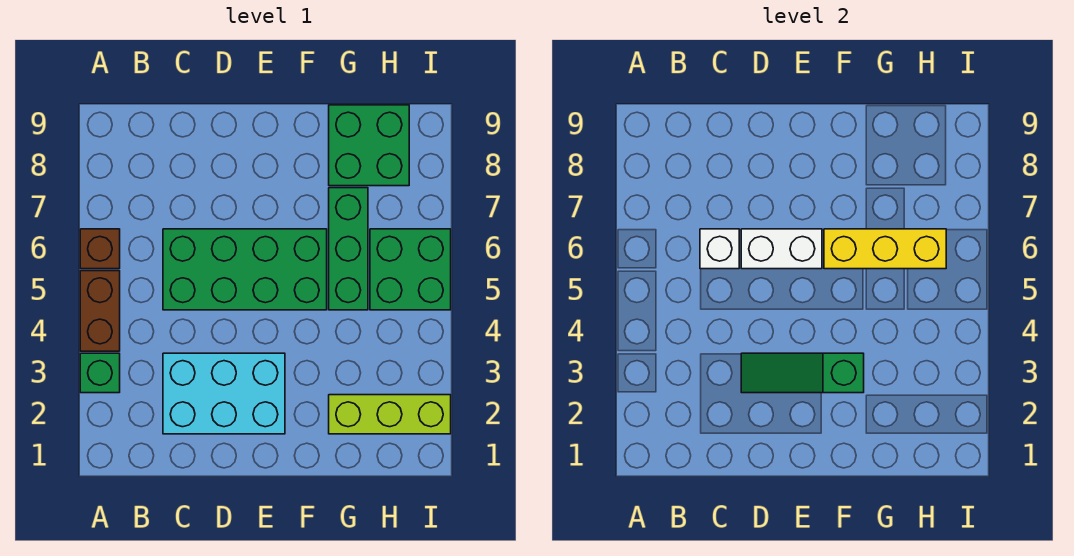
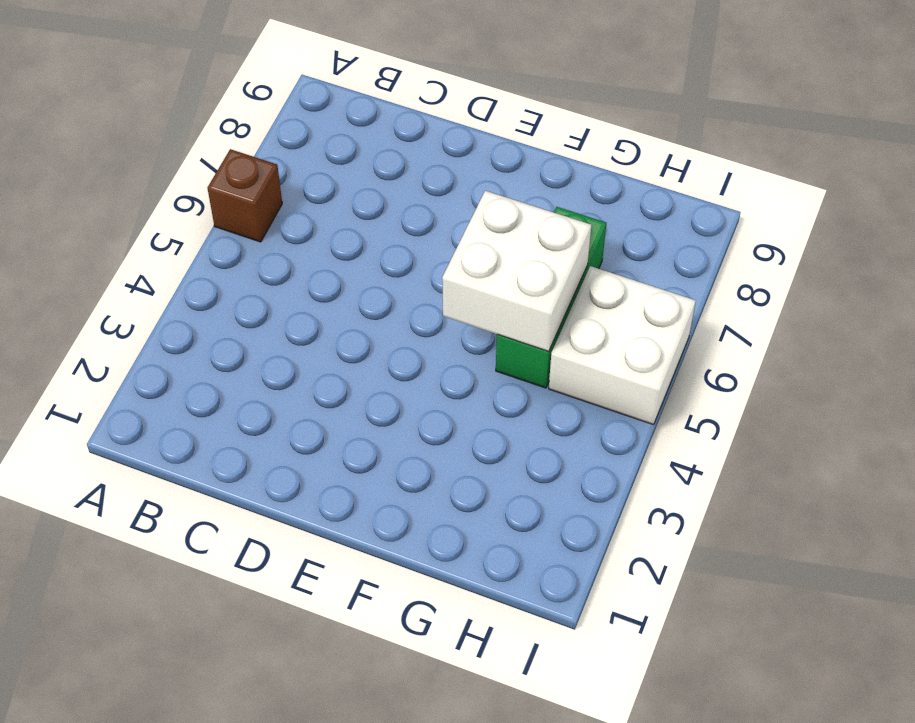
white brick F5:G6 level 2 -> yellow brick F6:H6 level 2
white brick H5:I6 level 1 -> green brick H5:I6 level 1
none -> green brick A3 level 1
none -> brown brick A4:A5 level 1
none -> cyan brick C2:E3 level 1

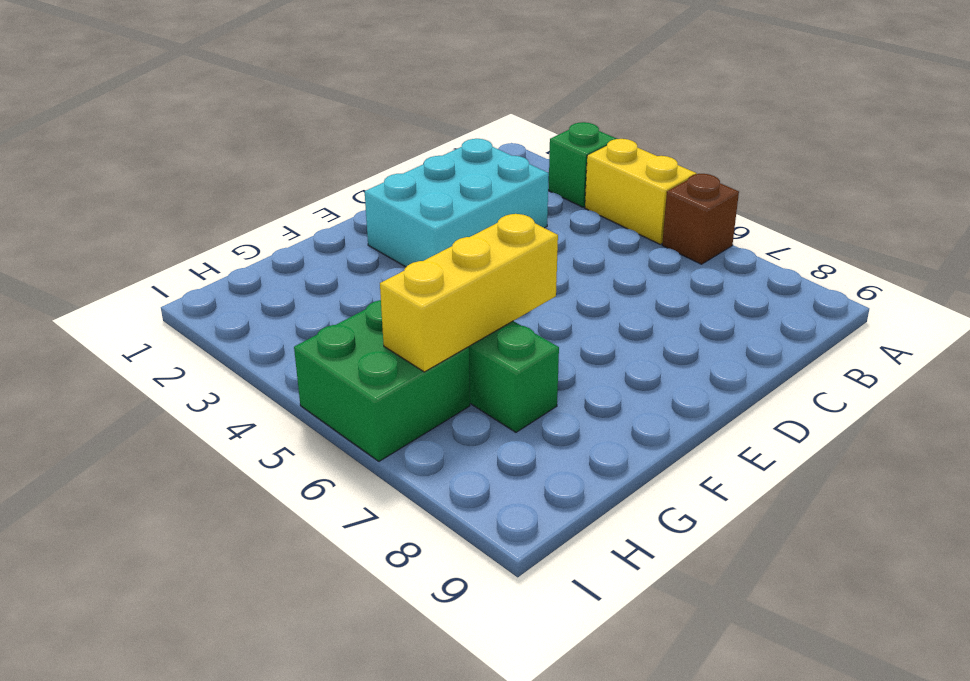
yellow brick A4:A5 level 1 -> brown brick A4:A5 level 1
none -> green brick C5:F6 level 1
none -> lime brick G2:I2 level 1
none -> green brick G8:H9 level 1

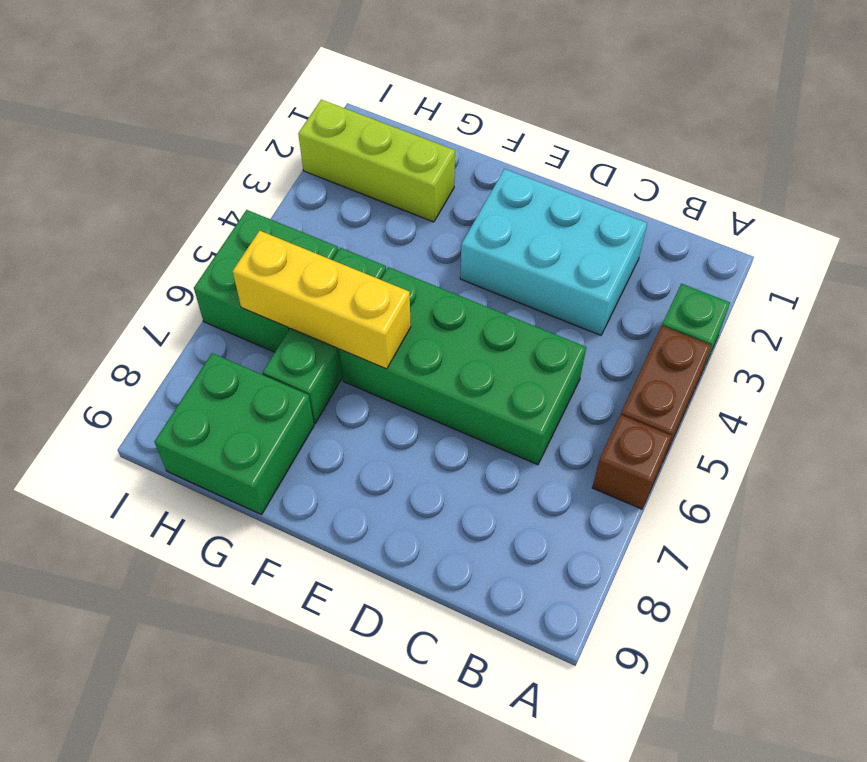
none -> white brick C6 level 2
none -> green slope D3:F3 level 2 top F
none -> white brick D6:E6 level 2

